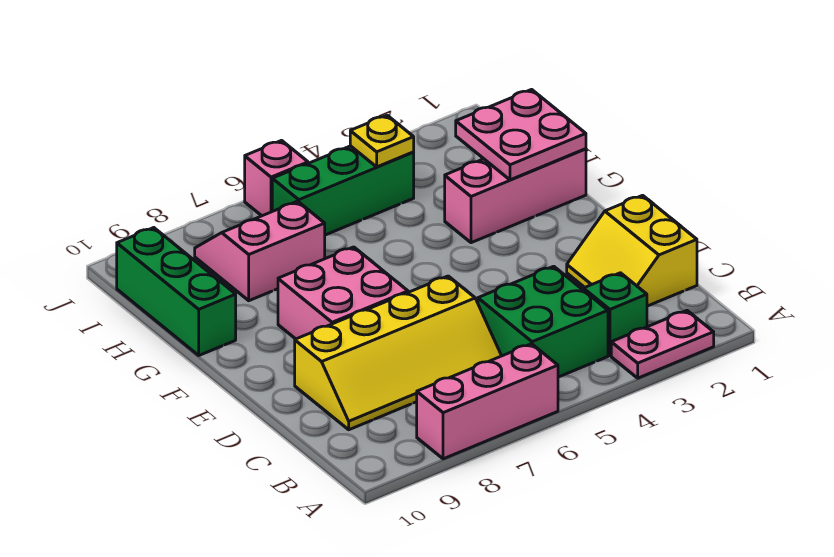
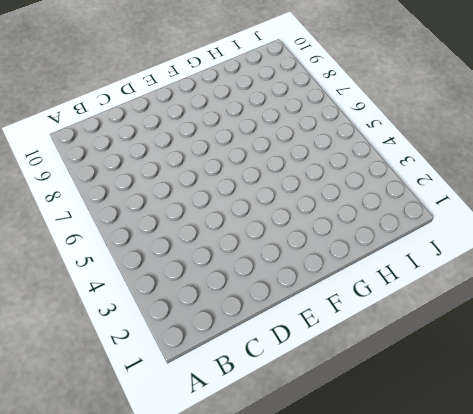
none -> pink plate A2:A3 level 1
none -> pink brick A6:A8 level 1
none -> green brick B3 level 1

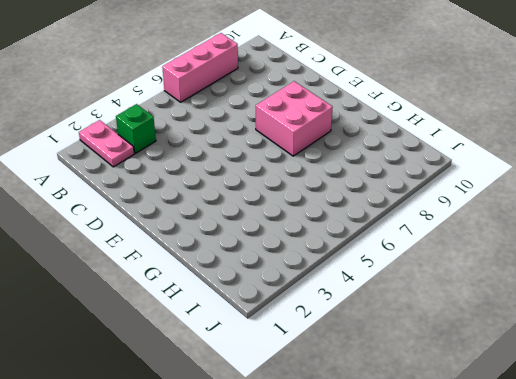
pink plate A2:B2 level 1 -> pink plate A2:A3 level 1
none -> green brick B4:C5 level 1
none -> yellow slope C1:D2 level 1 top 1
none -> yellow slope C6:D9 level 1 top D

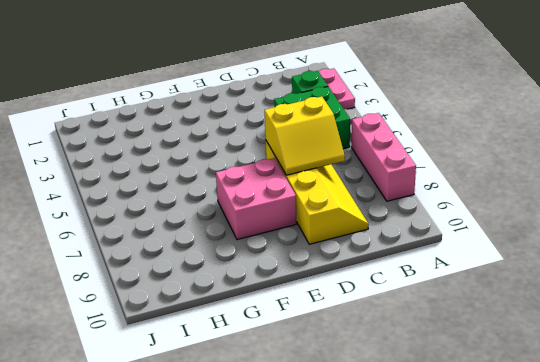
yellow slope C6:D7 level 2 top 6 -> yellow slope C1:D2 level 1 top 1
none -> pink brick G1:G3 level 1
none -> green brick G10:I10 level 1
none -> pink slope H7:I8 level 1 top H

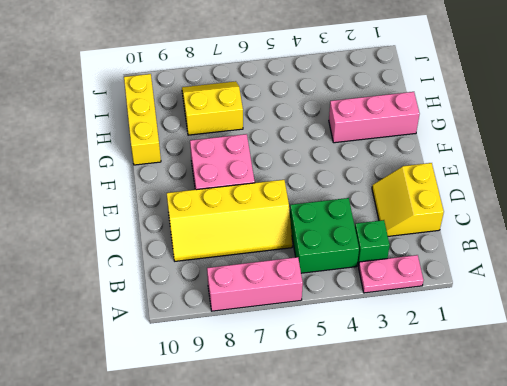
yellow brick G10:I10 level 1 -> green brick G10:I10 level 1
yellow slope H7:I8 level 1 top H -> pink slope H7:I8 level 1 top H
none -> green brick I4:I6 level 1
none -> pink brick J6 level 1
none -> pink plate G1:H2 level 2

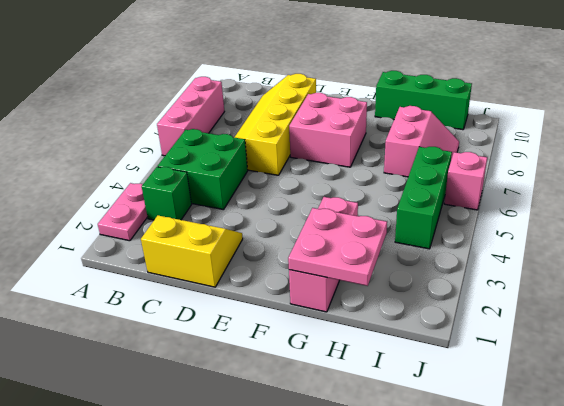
none -> yellow plate I4 level 2

